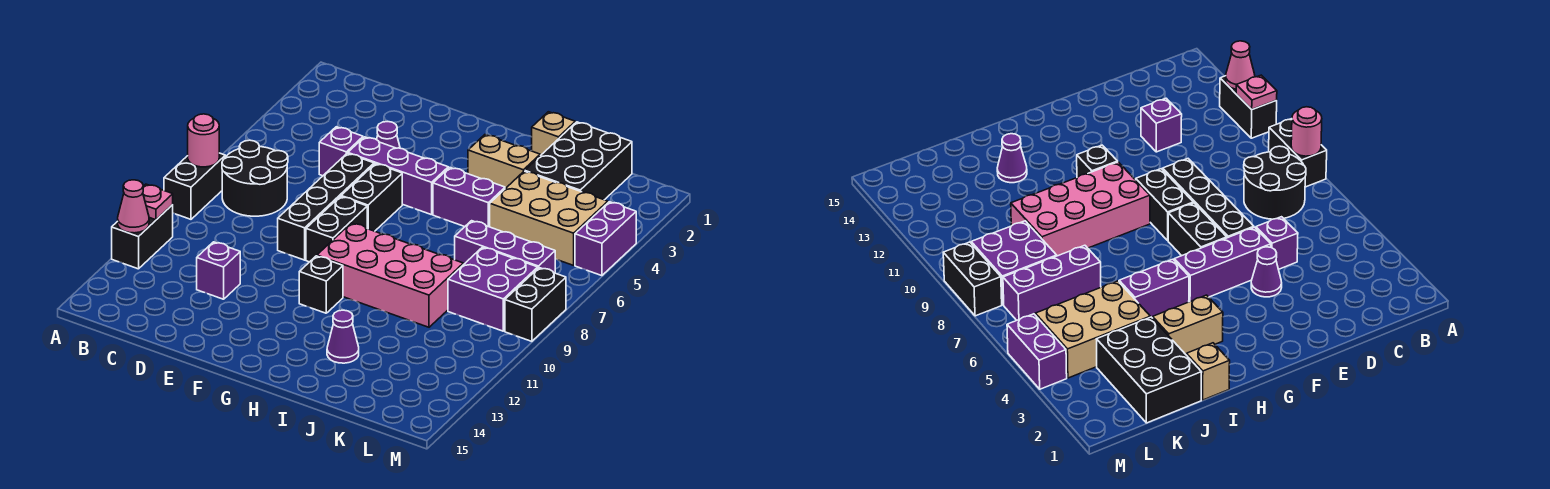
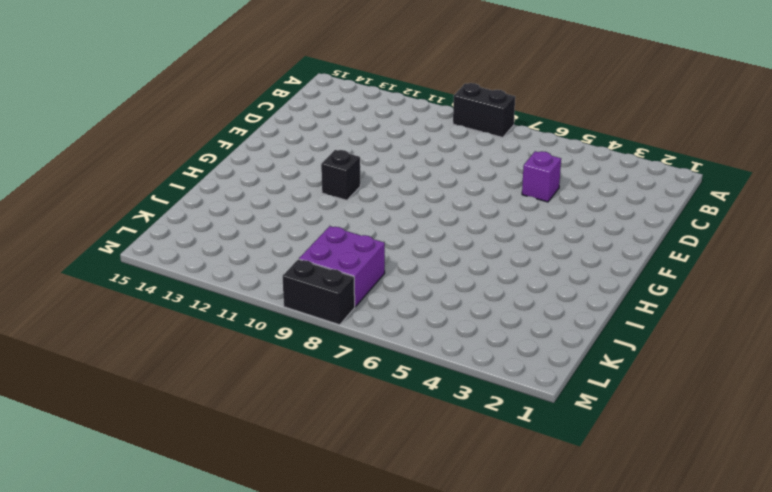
none -> black brick A11:A12 level 1
none -> black round brick B7:C8 level 1
none -> purple brick D12 level 1

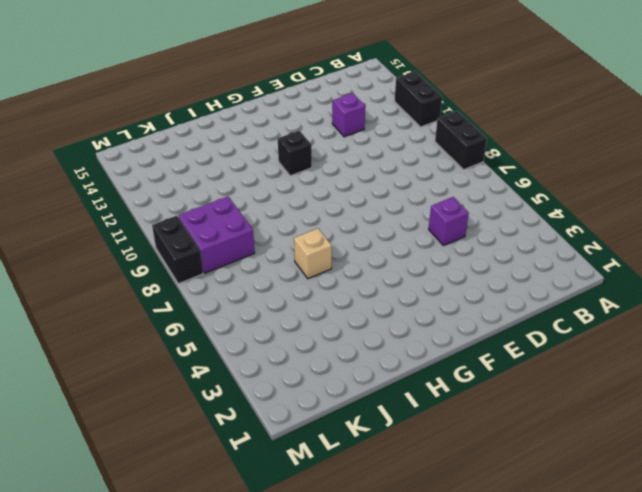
tan brick I6 level 1 -> tan brick I1 level 1
none -> black round brick B7:C8 level 1
none -> purple cone E4 level 1
none -> purple brick E5:G5 level 1

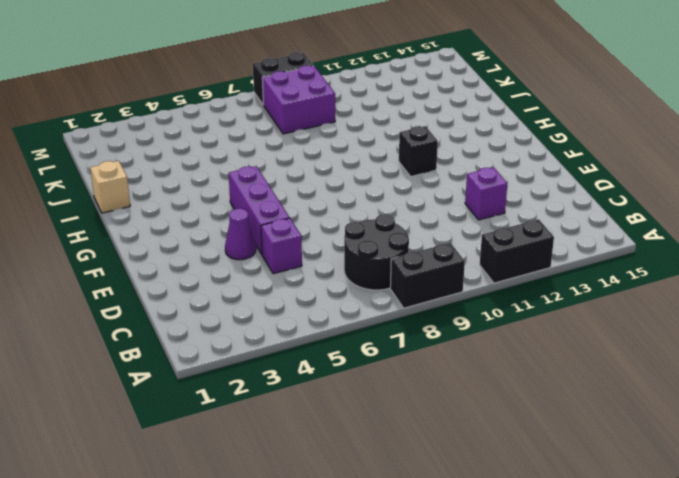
none -> black brick E6:E9 level 1
none -> black brick F6:F7 level 1
none -> black brick F8:F9 level 1

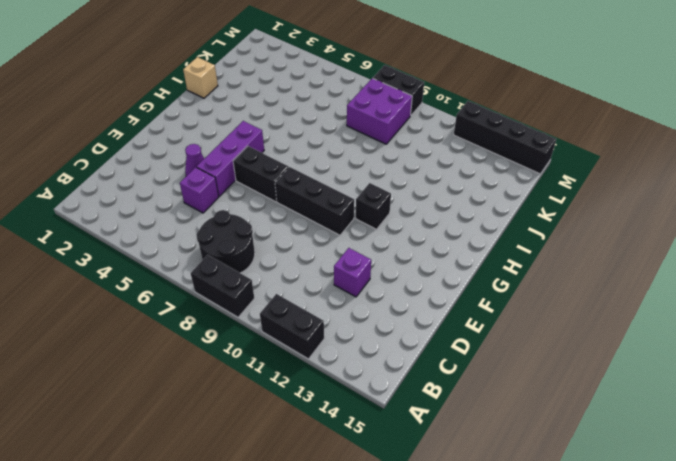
black brick F8:F10 level 1 -> black brick F8:F9 level 1
black brick M12:M15 level 1 -> black brick E6:E9 level 1
none -> pink brick G9:J10 level 1
none -> tan brick H3:I3 level 1
none -> purple brick H5:I5 level 1

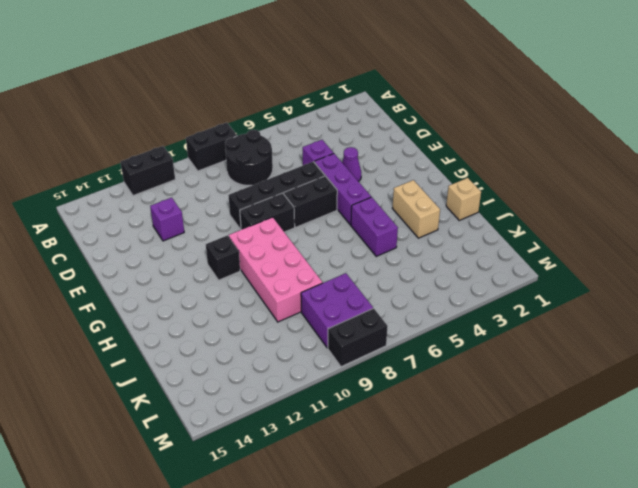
none -> purple cone I13 level 1
none -> black brick J1:K3 level 1
none -> tan brick J4:L5 level 1

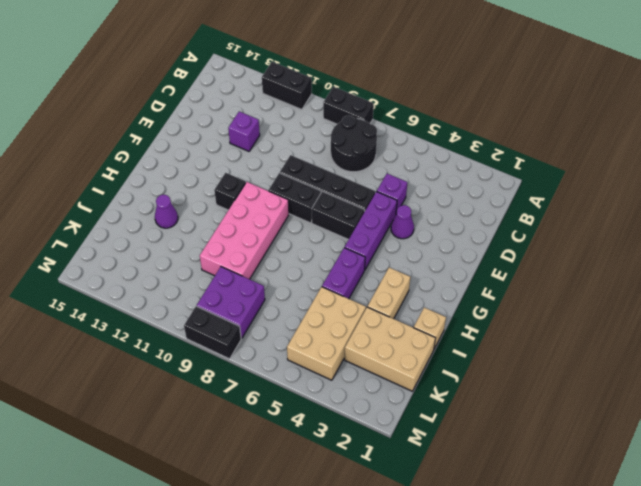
tan brick J1:K3 level 1 -> black brick J1:K3 level 1
none -> purple brick J7:L7 level 1
none -> purple brick M4:M5 level 1
none -> pink round brick A8 level 2

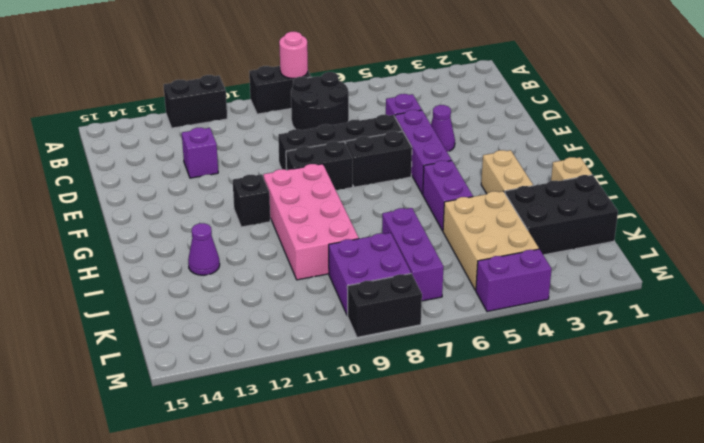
none -> pink plate A11 level 2
none -> pink cone A12 level 2

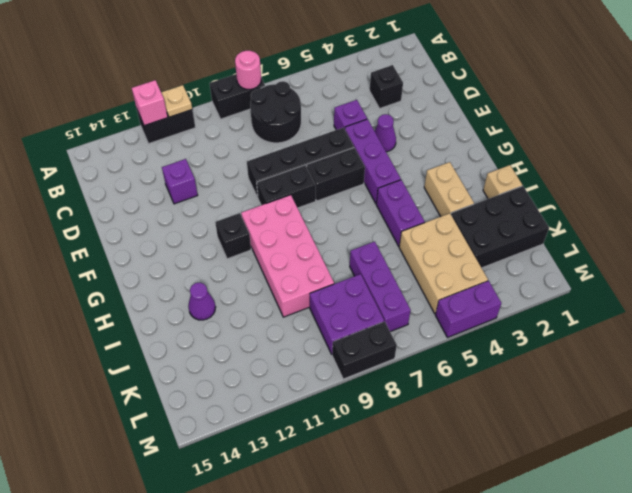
tan plate A11 level 2 -> pink plate A11 level 2
pink brick A12 level 2 -> pink cone A12 level 2
black brick C3 level 1 -> none

